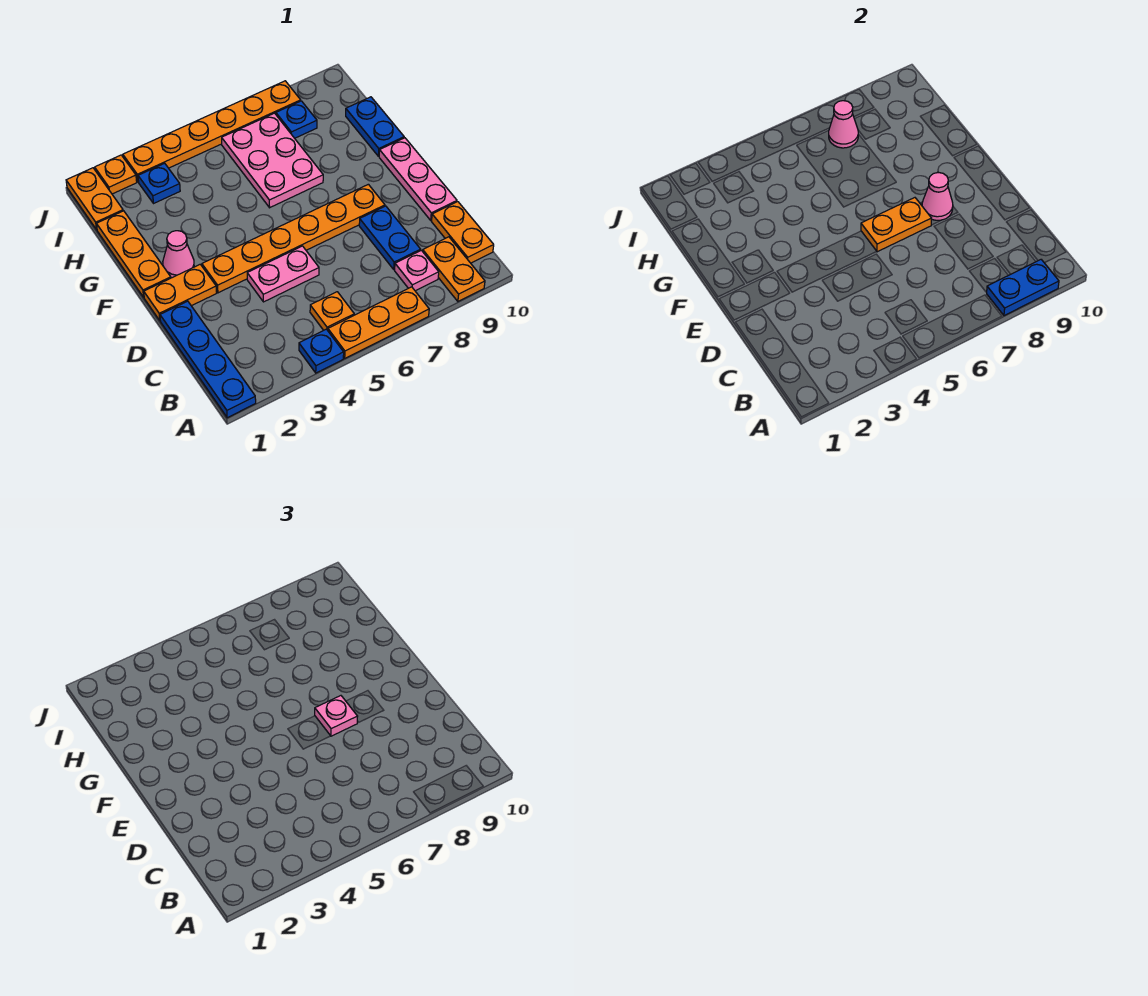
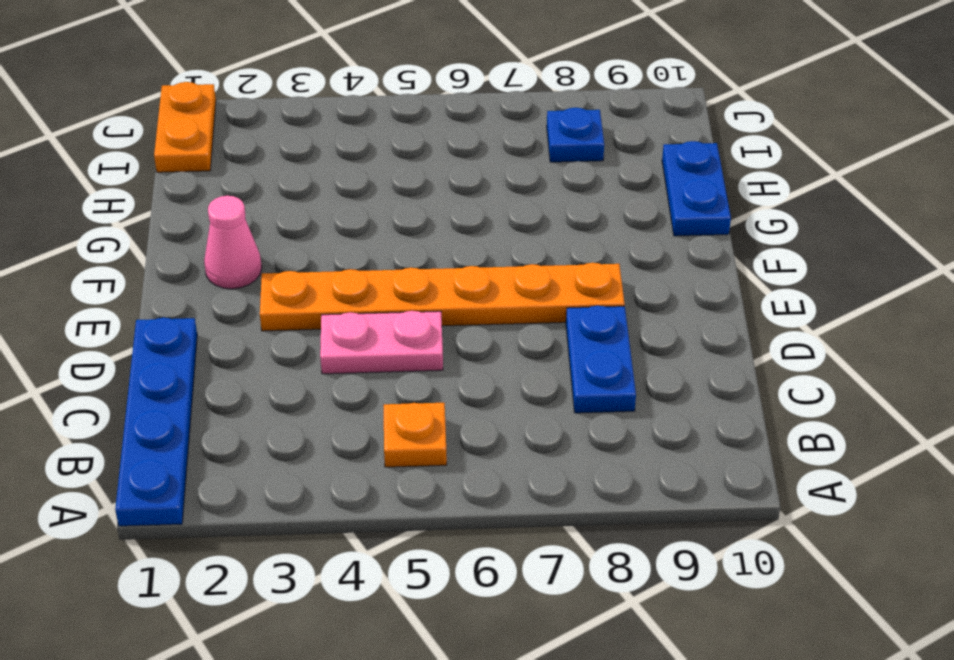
none -> blue plate A4 level 1
none -> orange plate A5:A7 level 1
none -> orange plate A9:B9 level 1

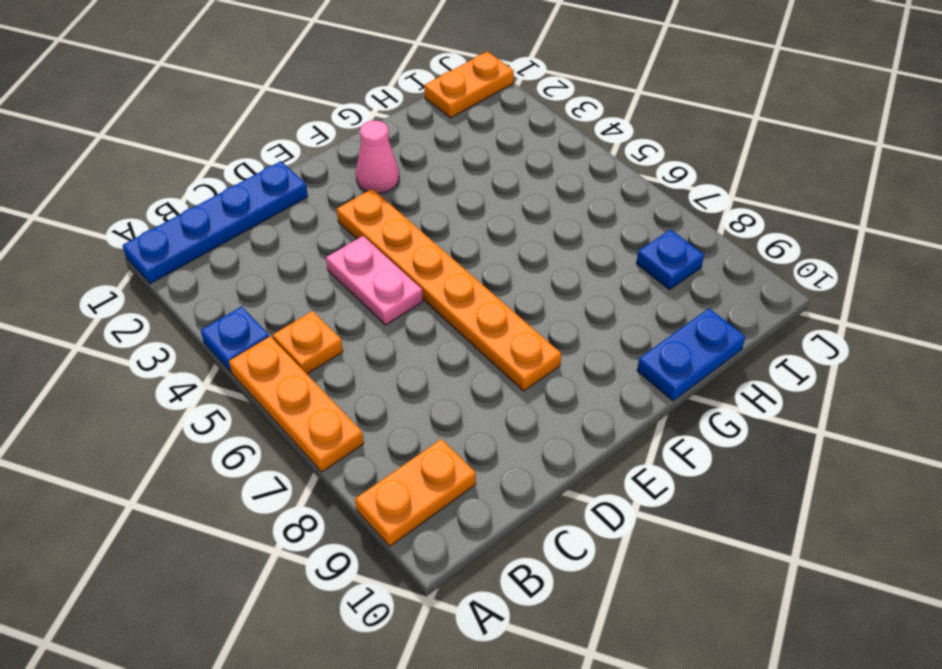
none -> pink plate B8 level 1
none -> orange plate B10:C10 level 1
none -> blue plate C8:D8 level 1

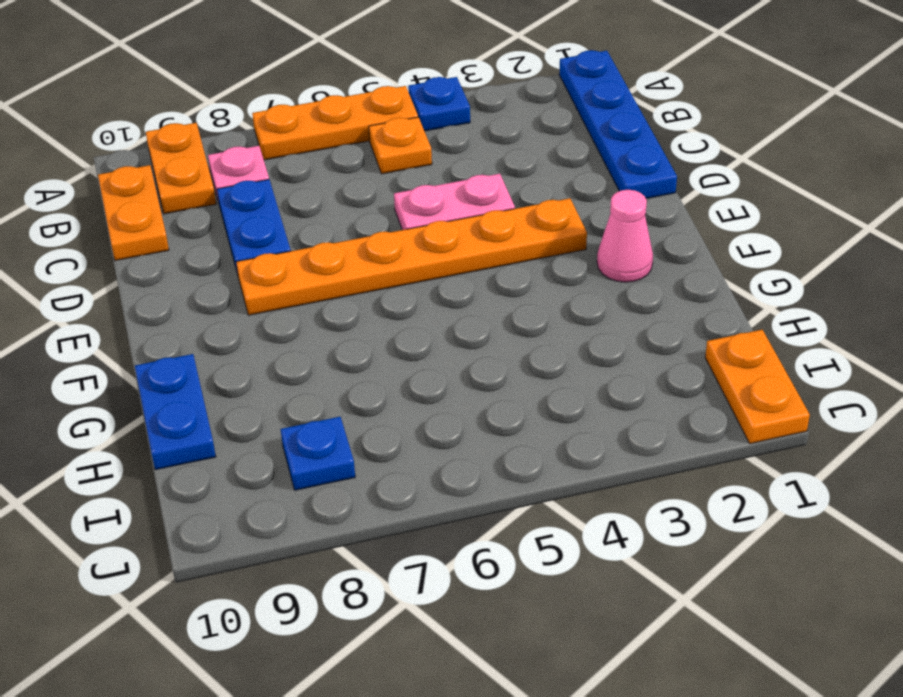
none -> pink plate D10:F10 level 1
none -> orange plate E1:E2 level 1
none -> orange plate F1:H1 level 1

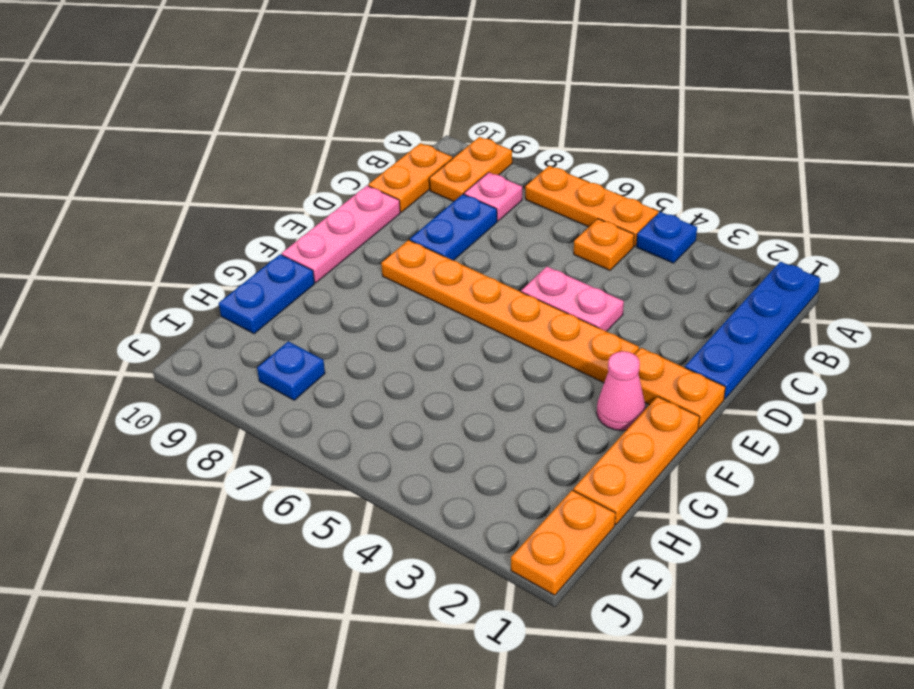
none -> pink plate G6:I7 level 1
none -> blue plate I3 level 1
none -> orange plate J2 level 1

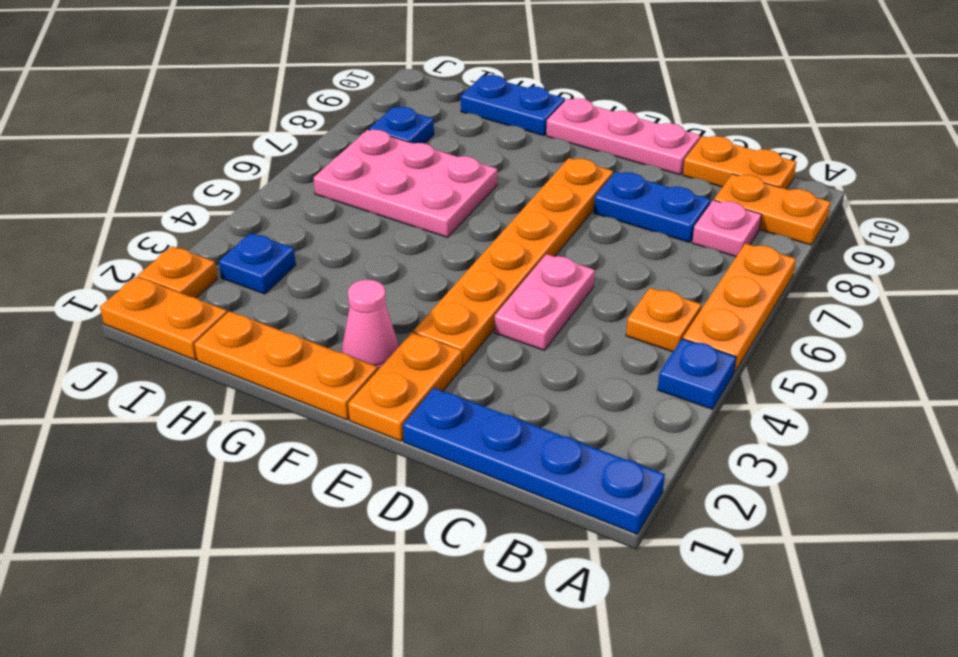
none -> orange plate J3:J8 level 1
none -> blue plate A8:A9 level 2
none -> orange plate E6:E7 level 2

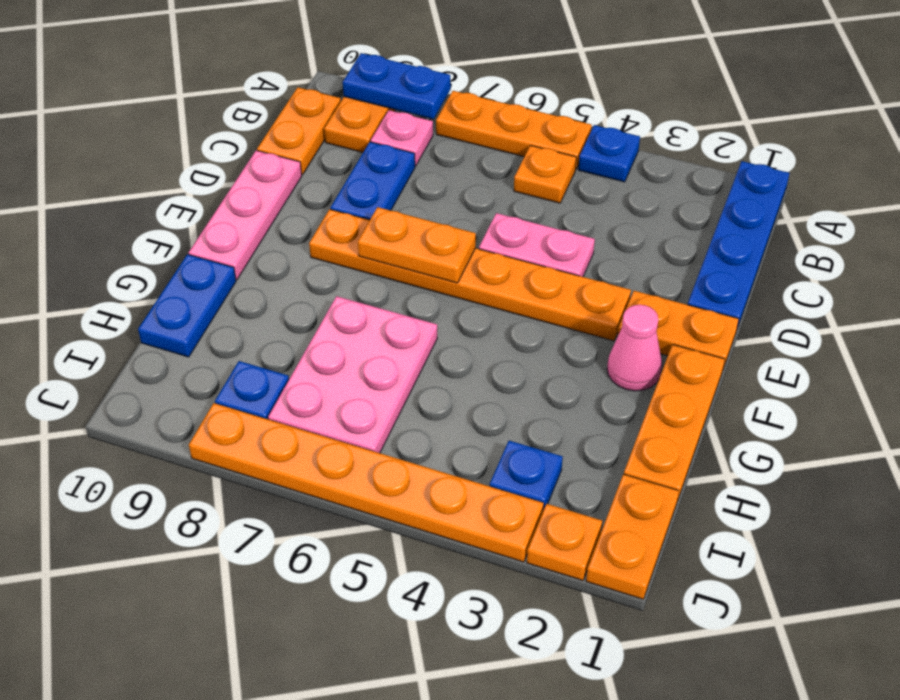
none -> pink cone E8 level 2
none -> pink cone I7 level 2
none -> pink plate E7 level 3

